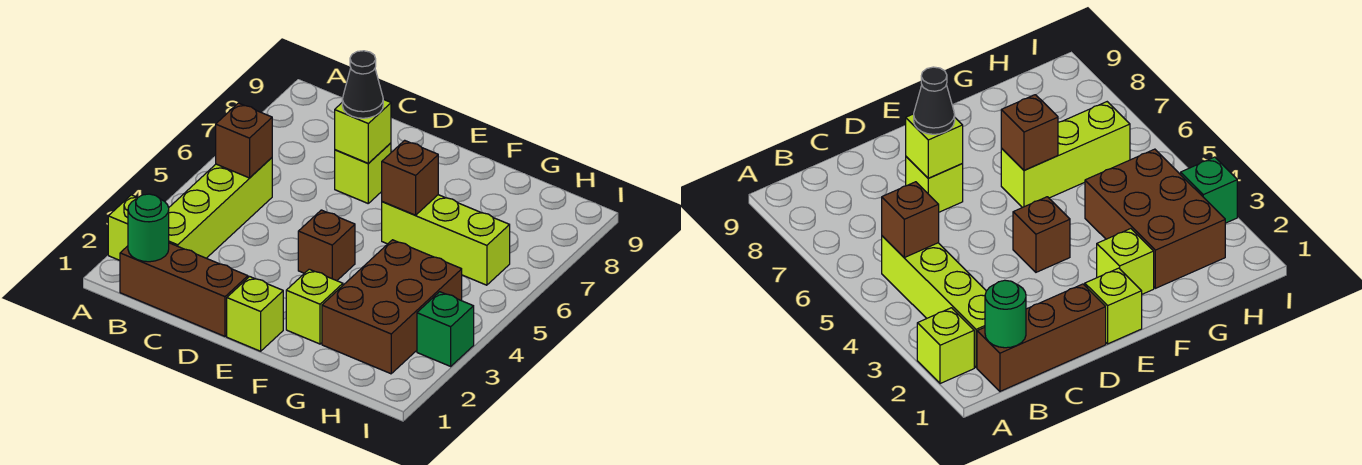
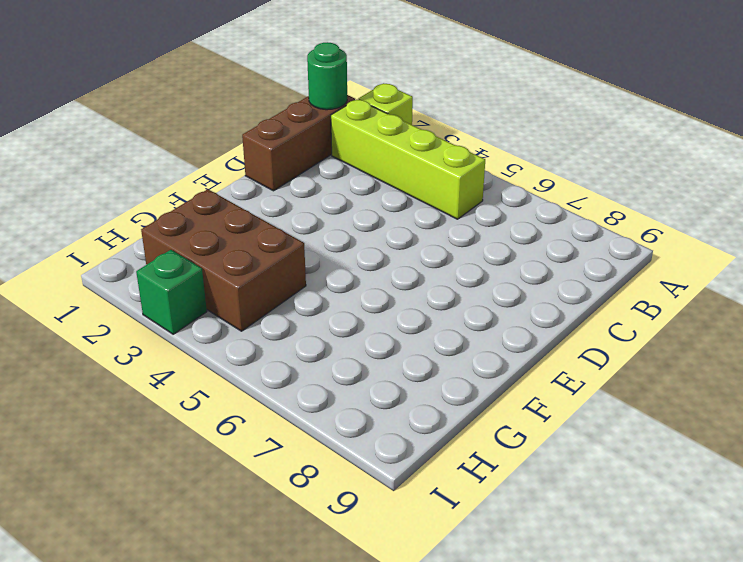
none -> lime brick D7 level 1
none -> lime brick E1 level 1
none -> brown brick E4 level 1

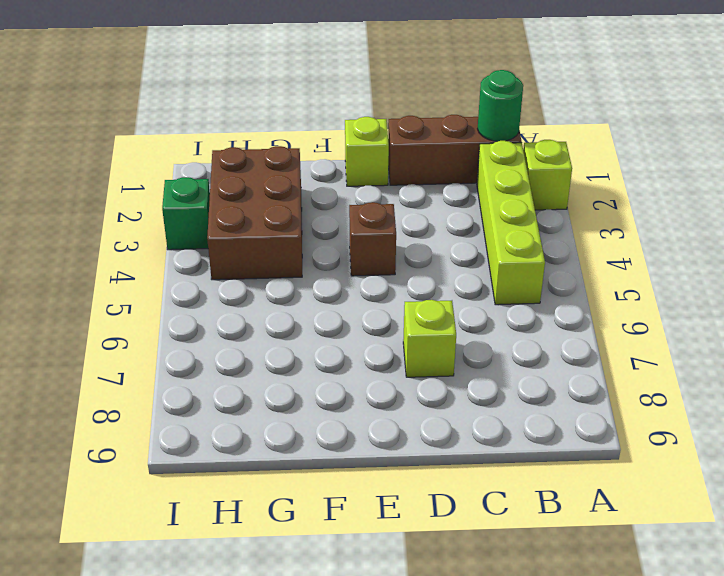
none -> lime brick F2 level 1
none -> lime brick F6:H6 level 1
none -> brown brick B5 level 2

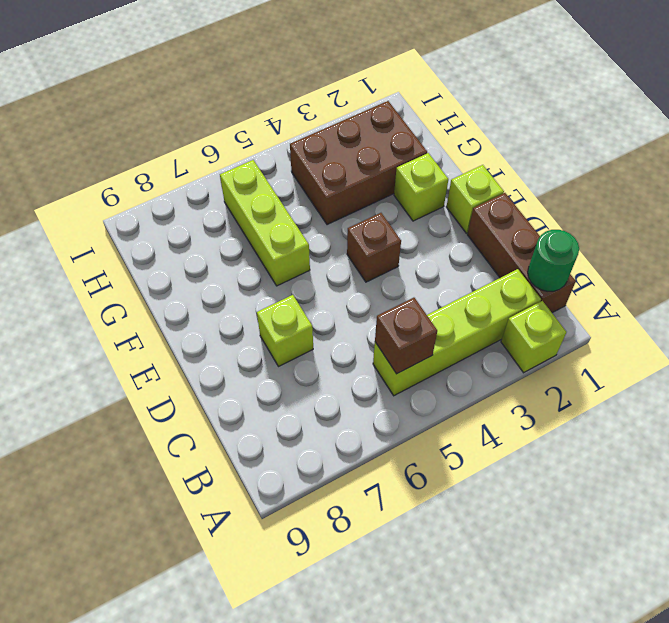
none -> green brick I3 level 1
none -> lime brick D7 level 2
none -> brown brick F6 level 2

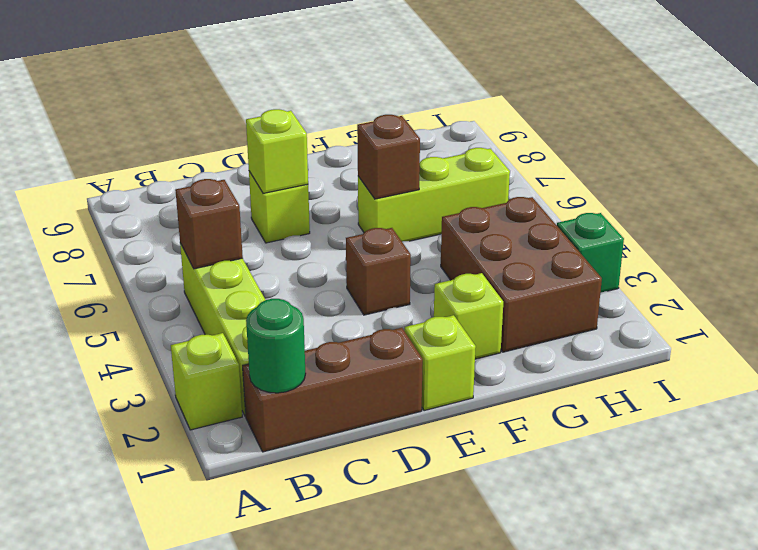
none -> black cone D7 level 3

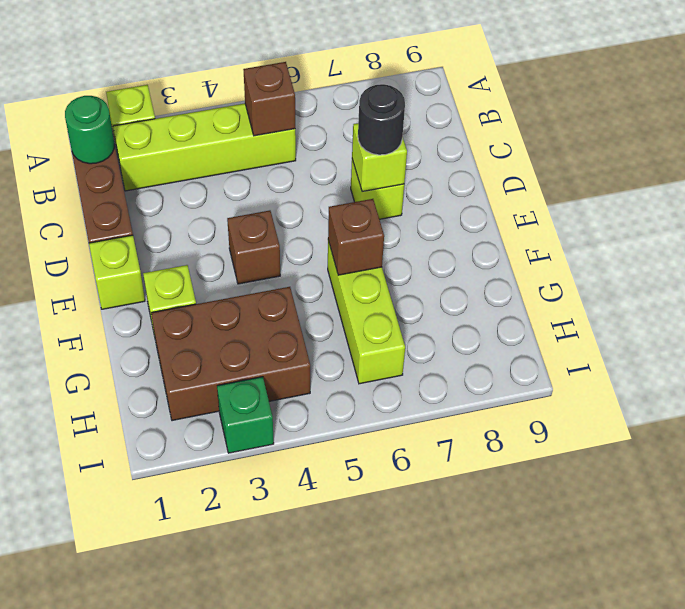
black round brick D7 level 3 -> black cone D7 level 3

